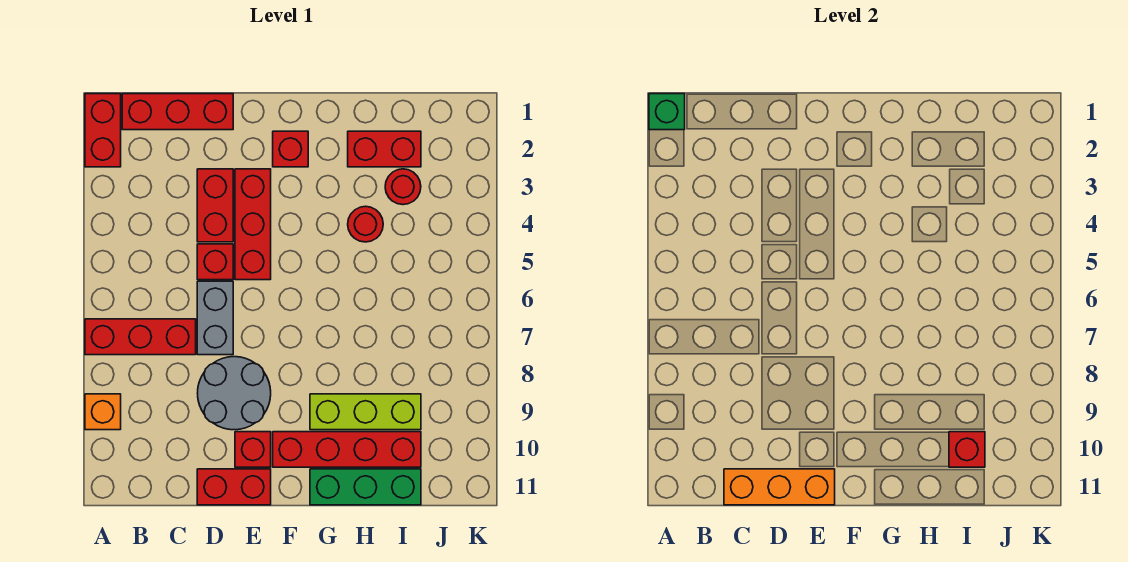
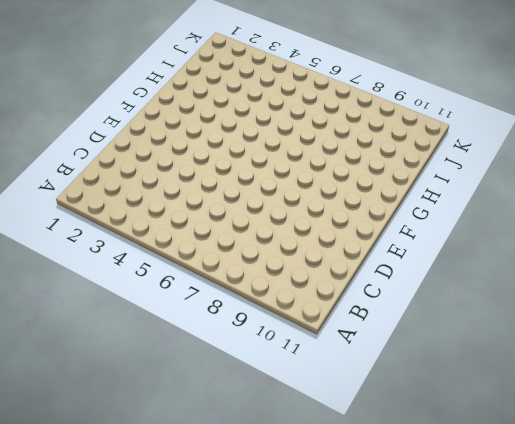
none -> red brick A1:A2 level 1
none -> red brick A7:C7 level 1
none -> orange brick A9 level 1

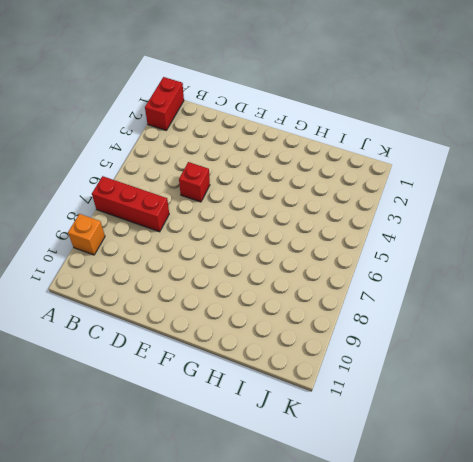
none -> red brick B1:D1 level 1
none -> red brick D3:D4 level 1
none -> grey brick D6:D7 level 1

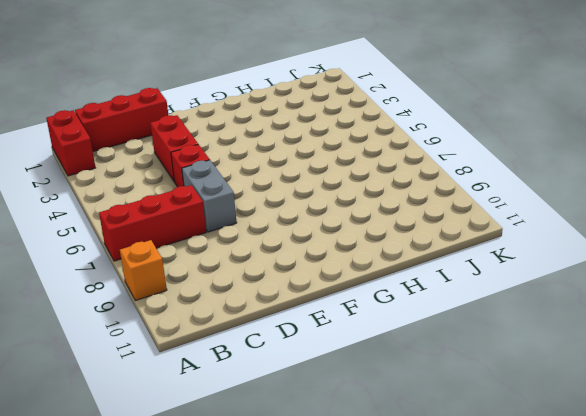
none -> grey round brick D8:E9 level 1
none -> red brick D11:E11 level 1
none -> red brick E3:E5 level 1

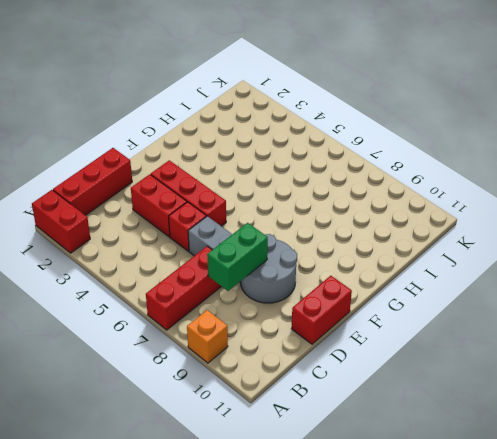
green brick C8:D8 level 2 -> none
none -> red brick E10 level 1
none -> red brick F2 level 1
none -> red brick F10:I10 level 1

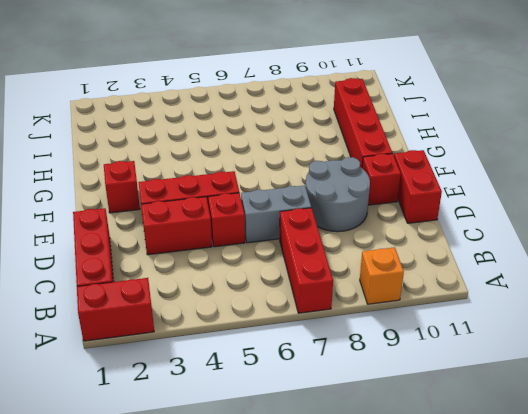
none -> lime brick G9:I9 level 1
none -> green brick G11:I11 level 1
none -> red brick H2:I2 level 1

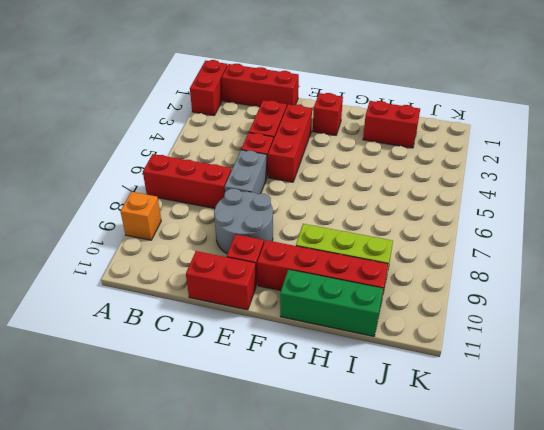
none -> red round brick H4 level 1
none -> red round brick I3 level 1
none -> green brick A1 level 2

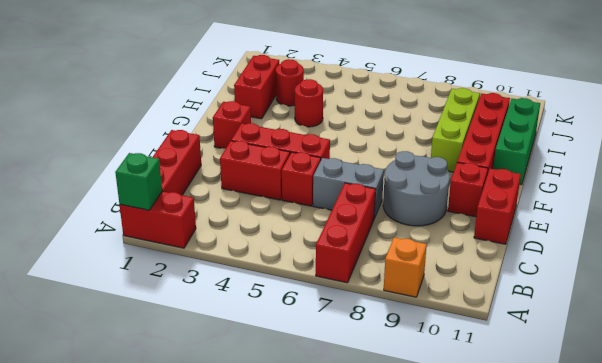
none -> orange brick C11:E11 level 2
none -> red brick I10 level 2

